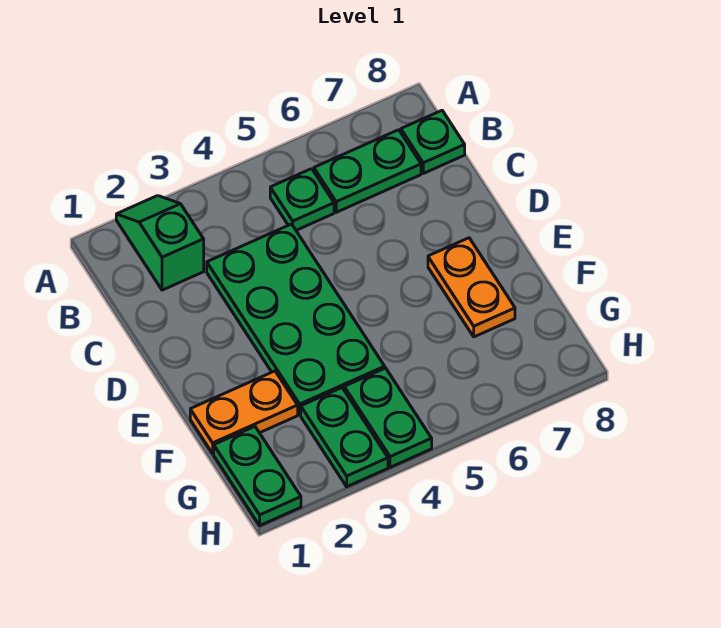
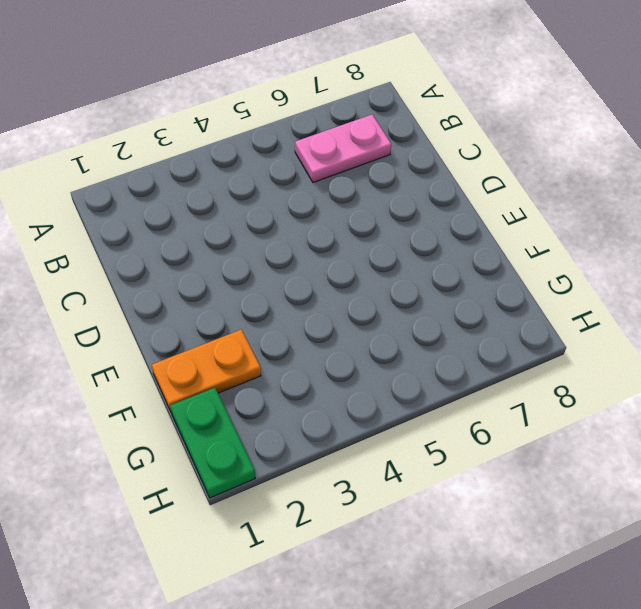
pink plate B6:B7 level 1 -> green plate B6:B7 level 1
none -> green slope A2:B2 level 1 top B
none -> green plate B5 level 1

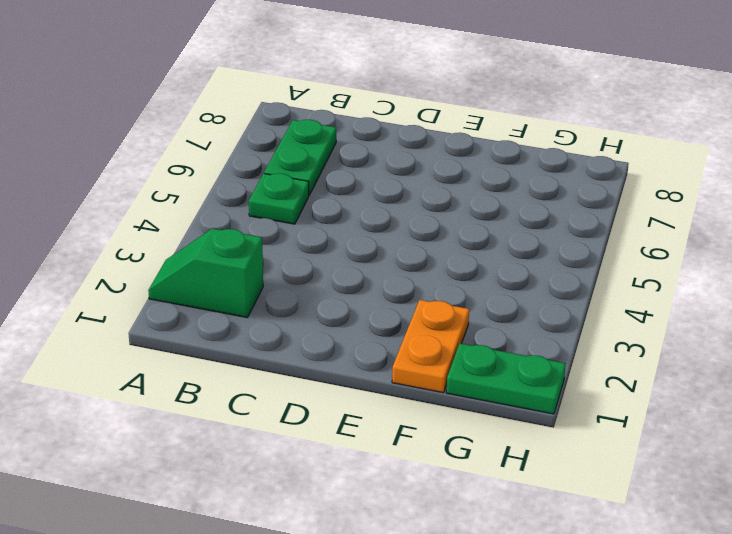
none -> green plate B8 level 1
none -> green plate C3:F4 level 1

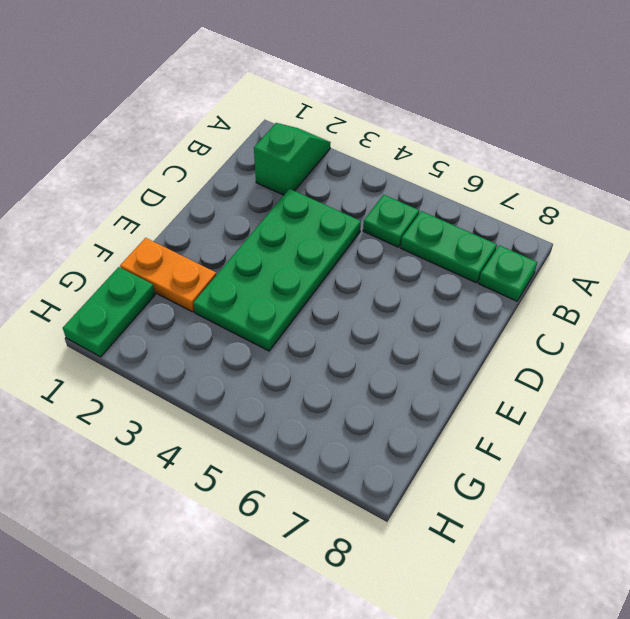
none -> orange plate E7:F7 level 1
none -> green plate G3:H3 level 1

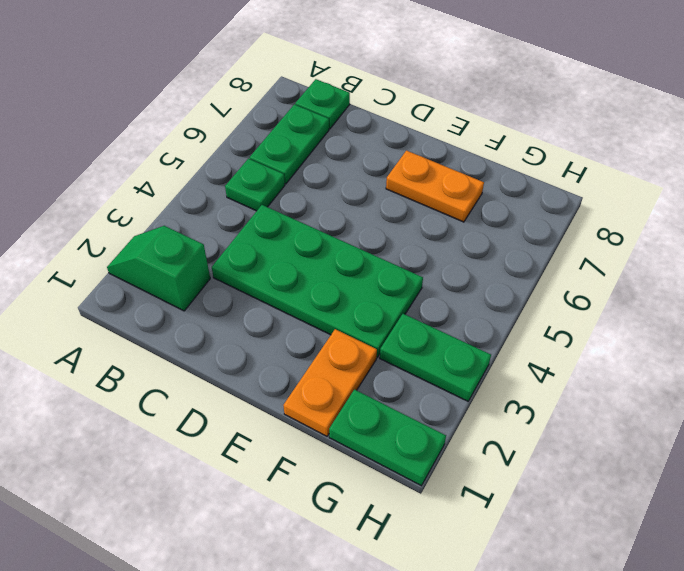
none -> green plate G4:H4 level 1

